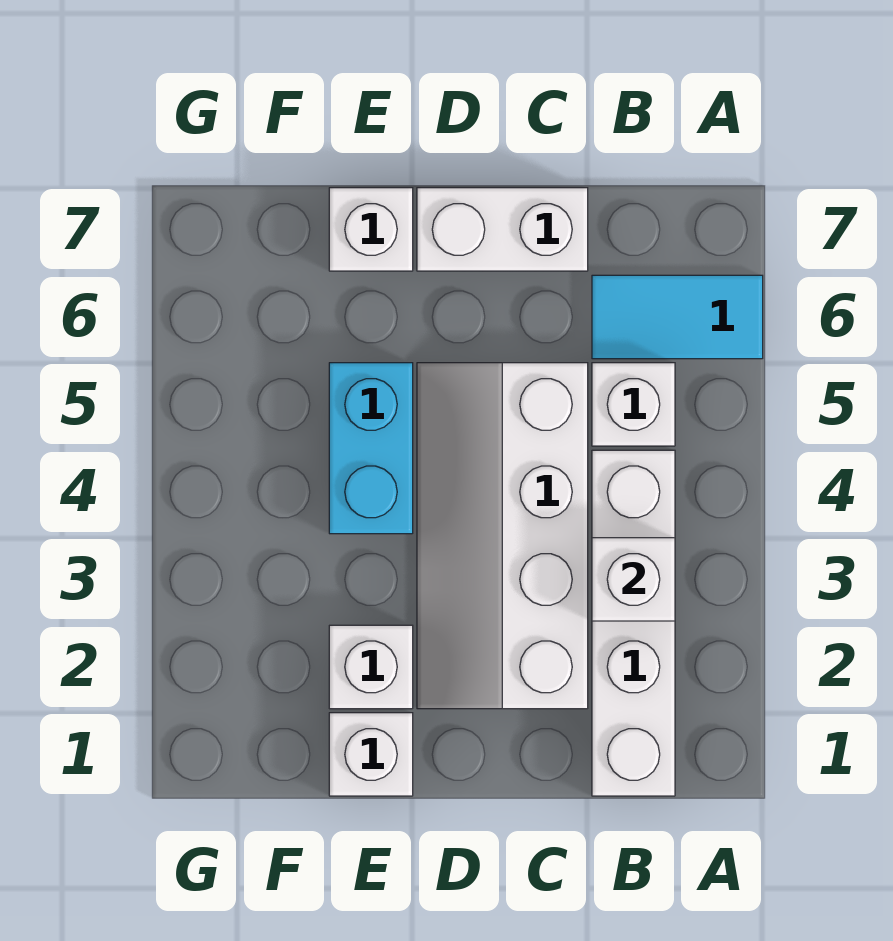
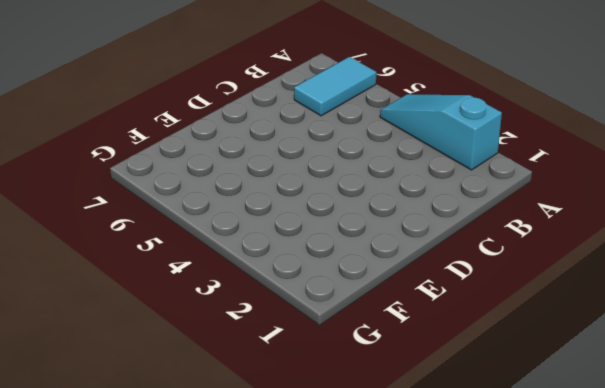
cyan slope A2:A4 level 1 top 2 -> none
none -> white brick B1:B4 level 1
none -> white brick B5 level 1

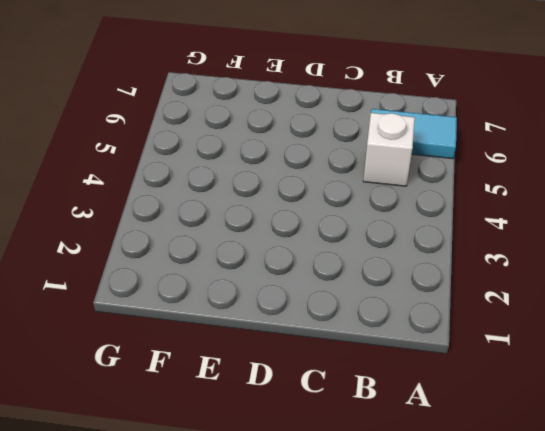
none -> white brick B1:B4 level 1
none -> white slope C2:D5 level 1 top C

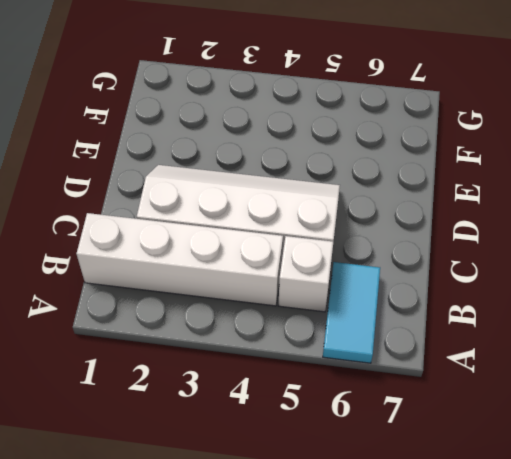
none -> white brick C7:D7 level 1
none -> white brick E1 level 1

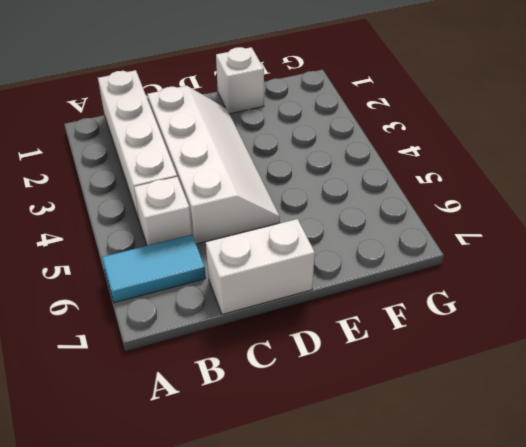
none -> white brick E2 level 1
none -> cyan brick E4:E5 level 1

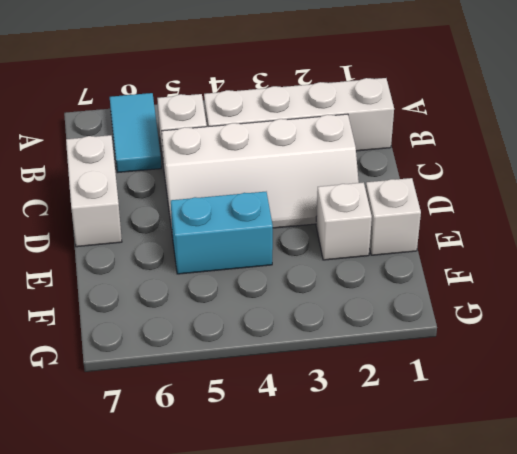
none -> white brick E7 level 1
none -> white brick B3 level 2

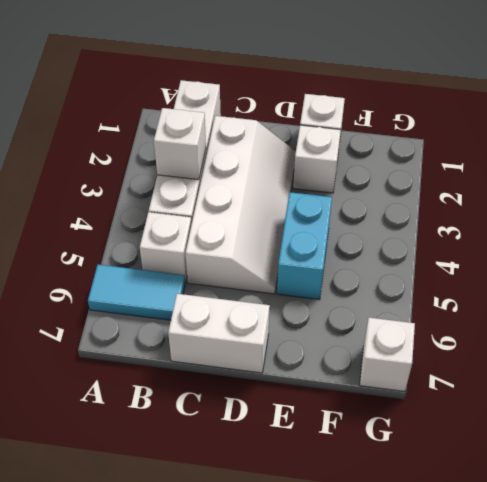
white brick G7 level 1 -> white brick E7 level 1

